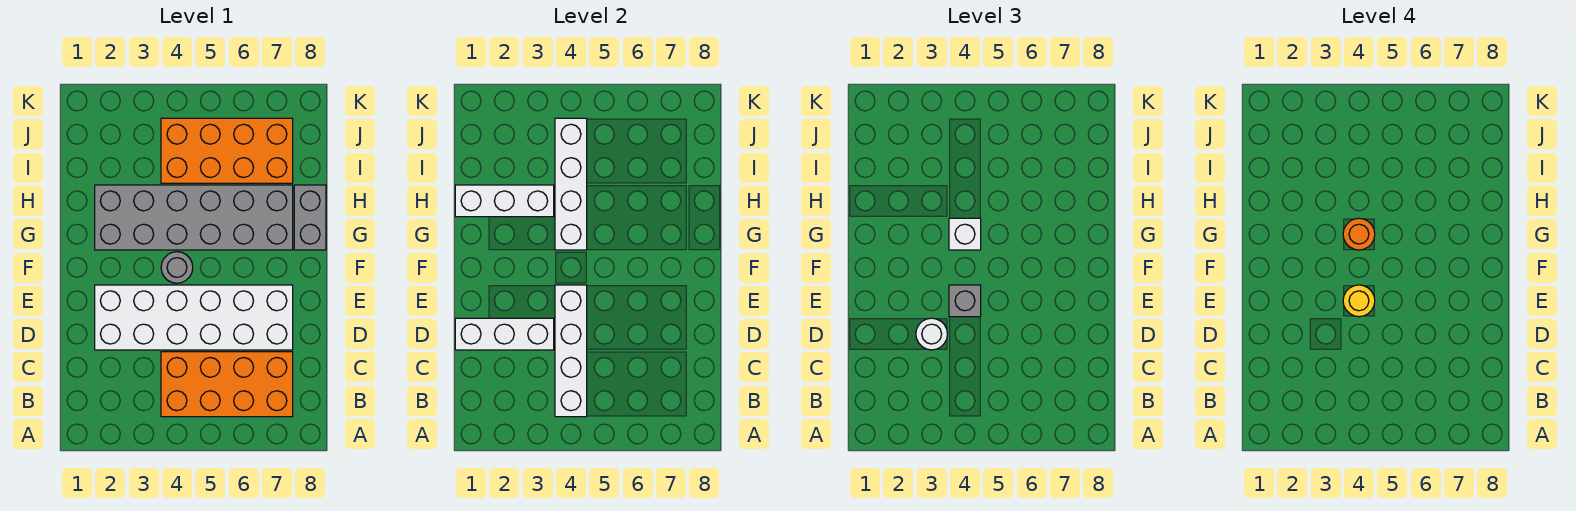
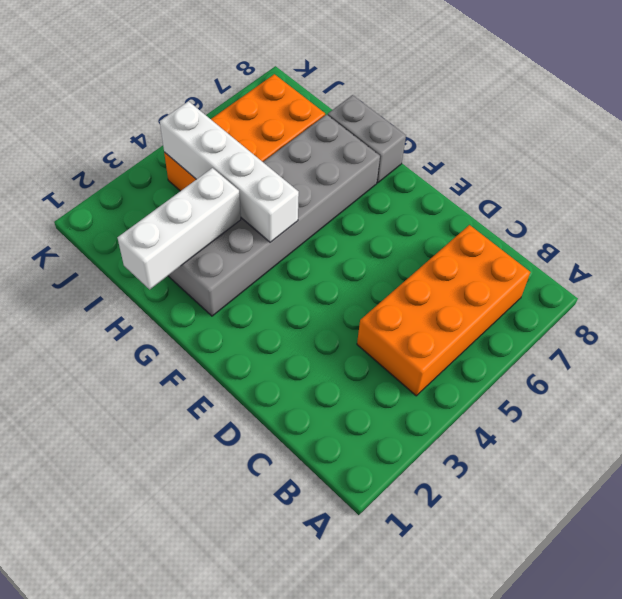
none -> white brick D2:E7 level 1
none -> grey round brick F4 level 1
none -> white brick B4:E4 level 2

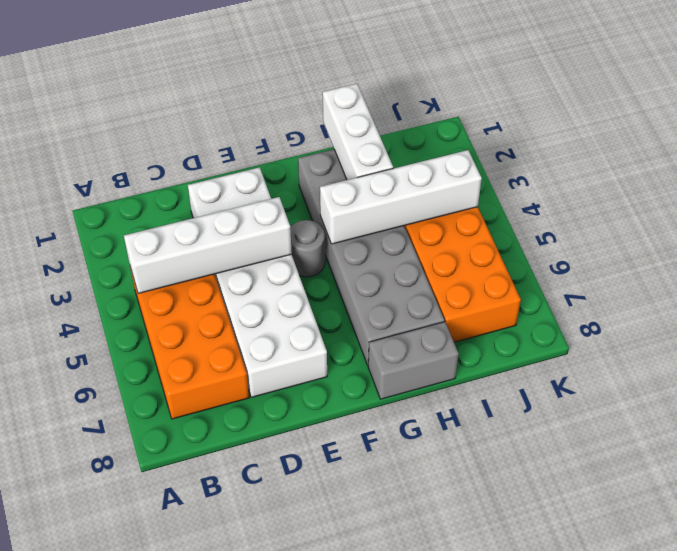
none -> white brick D1:D3 level 2
none -> white round brick D3 level 3
none -> grey brick E4 level 3

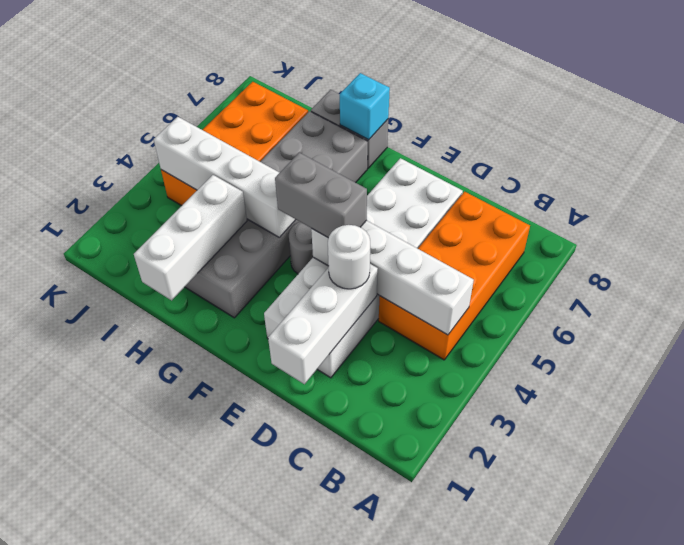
grey brick E4:F4 level 3 -> grey brick E4 level 3
cyan brick G8 level 2 -> none
none -> white brick G4 level 3
none -> yellow round brick E4 level 4
none -> orange round brick G4 level 4

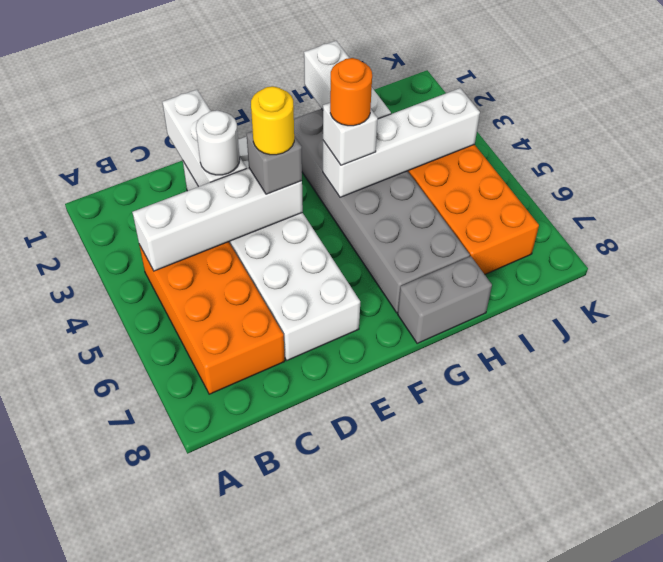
none -> grey round brick F4 level 1

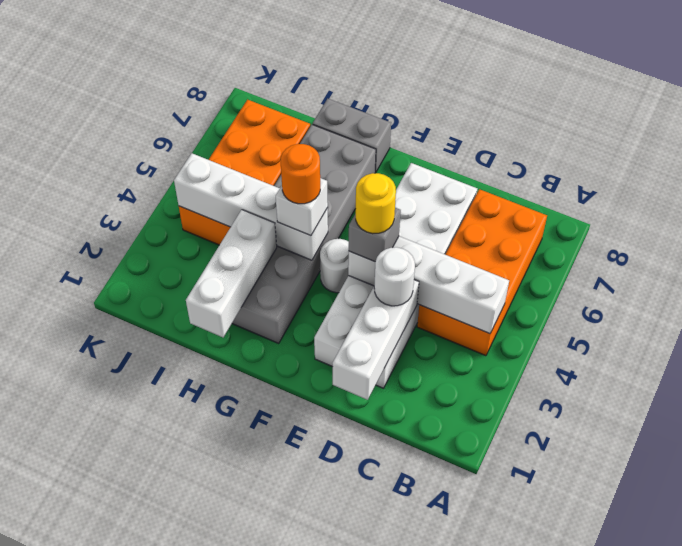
white round brick F4 level 1 -> grey round brick F4 level 1

